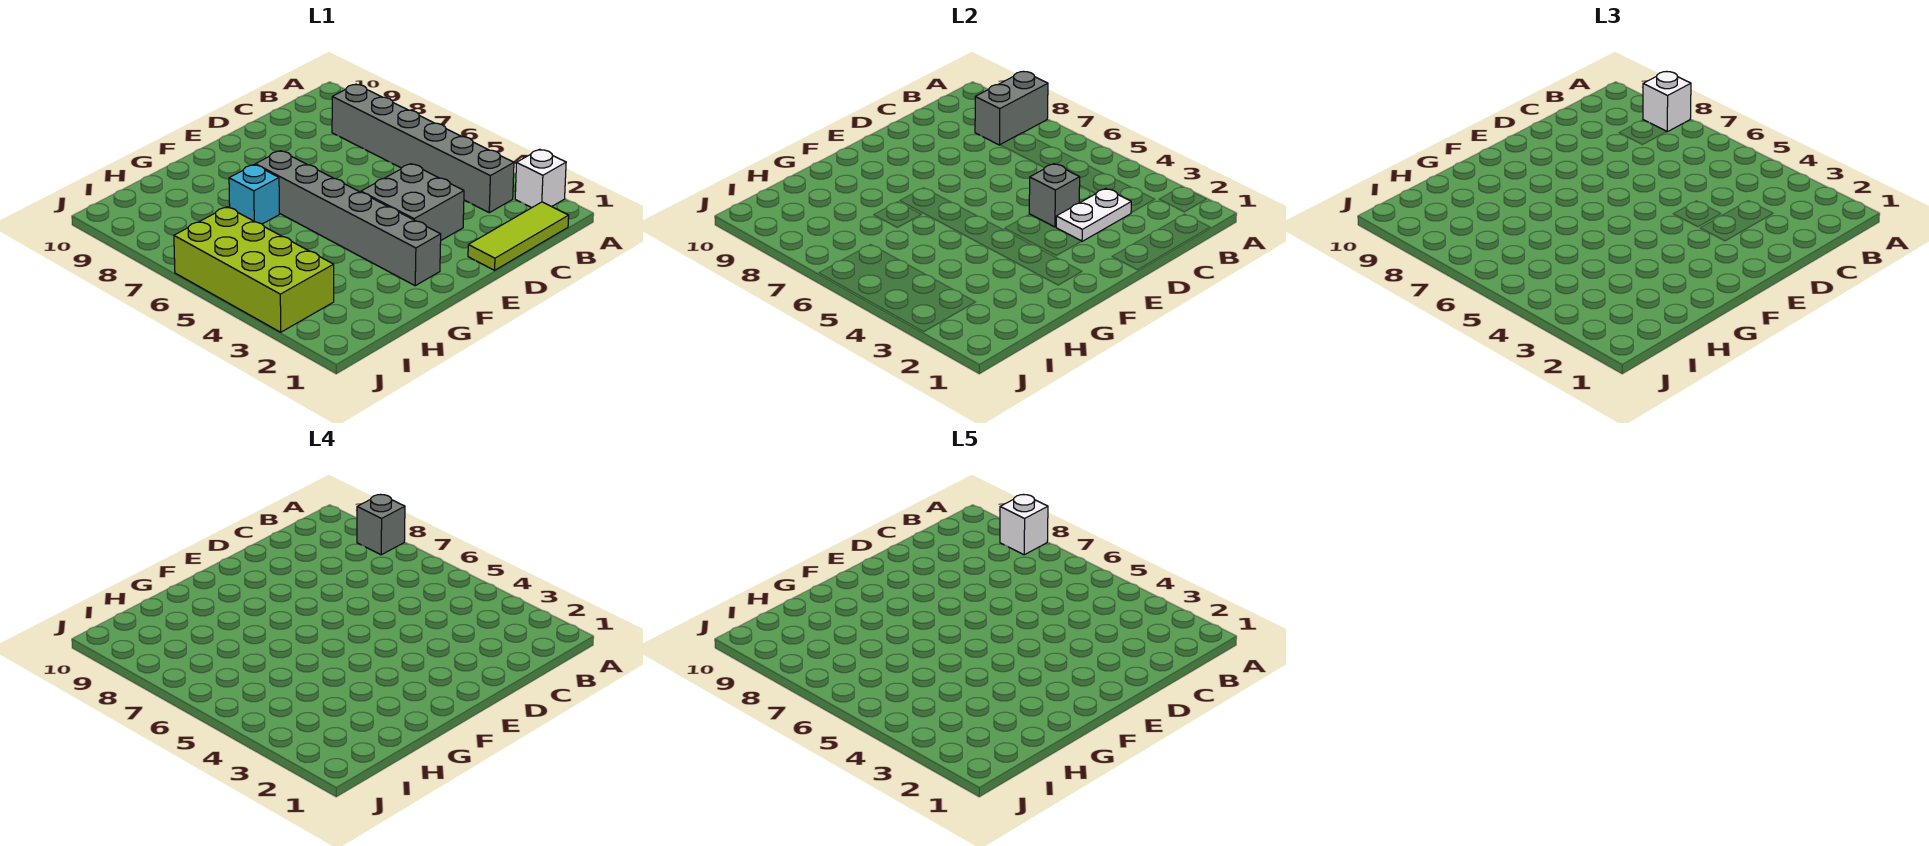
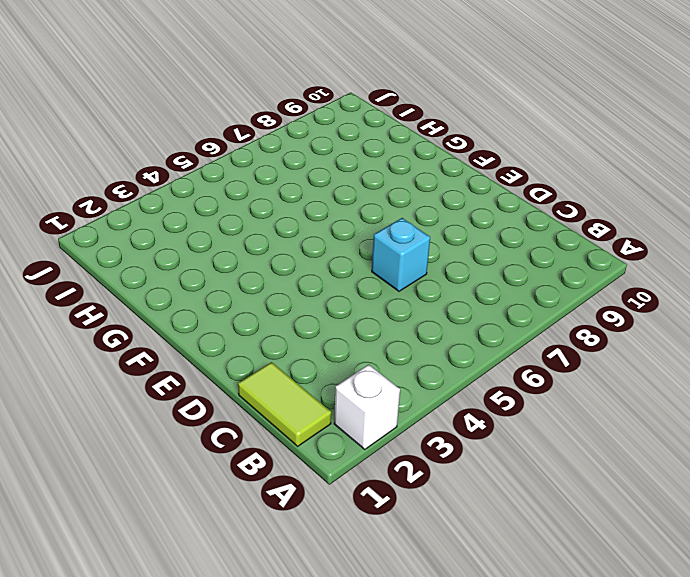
lime tile B1:C1 level 1 -> lime tile B1:D1 level 1
cyan brick D6 level 1 -> cyan brick G7 level 1
none -> grey brick B3:B8 level 1
none -> grey brick D3:E4 level 1
none -> grey brick F2:F7 level 1

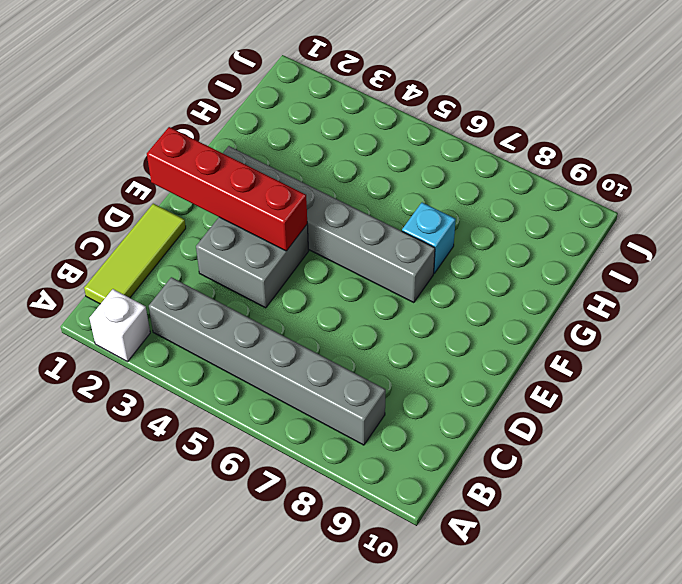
red brick E1:E4 level 2 -> none
none -> lime brick I3:J6 level 1
none -> grey brick A8:B8 level 2
none -> white plate C3:D3 level 2

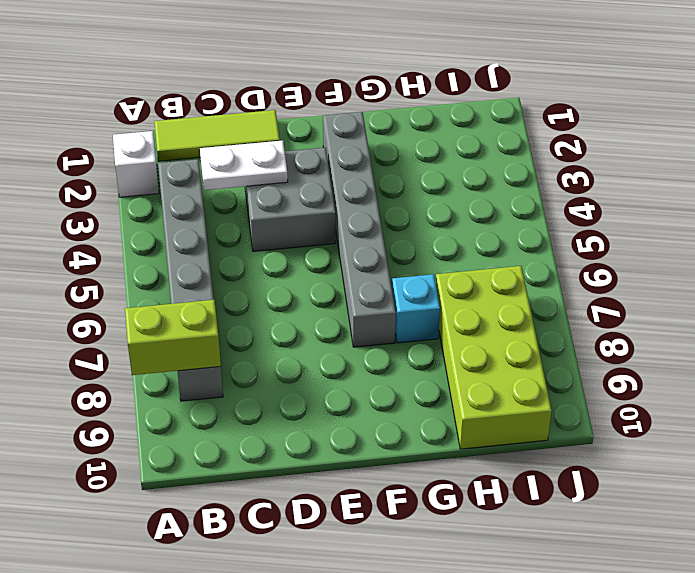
lime brick A8:B8 level 2 -> grey brick A8:B8 level 2
lime brick H7:I10 level 1 -> lime brick I3:J6 level 1
none -> grey brick D4 level 2
none -> white brick A8 level 3
none -> grey brick A8 level 4

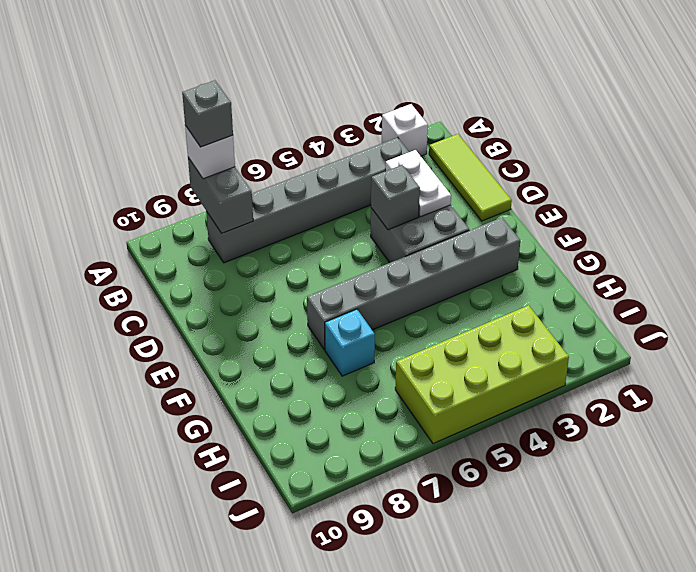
none -> white brick A8 level 5

